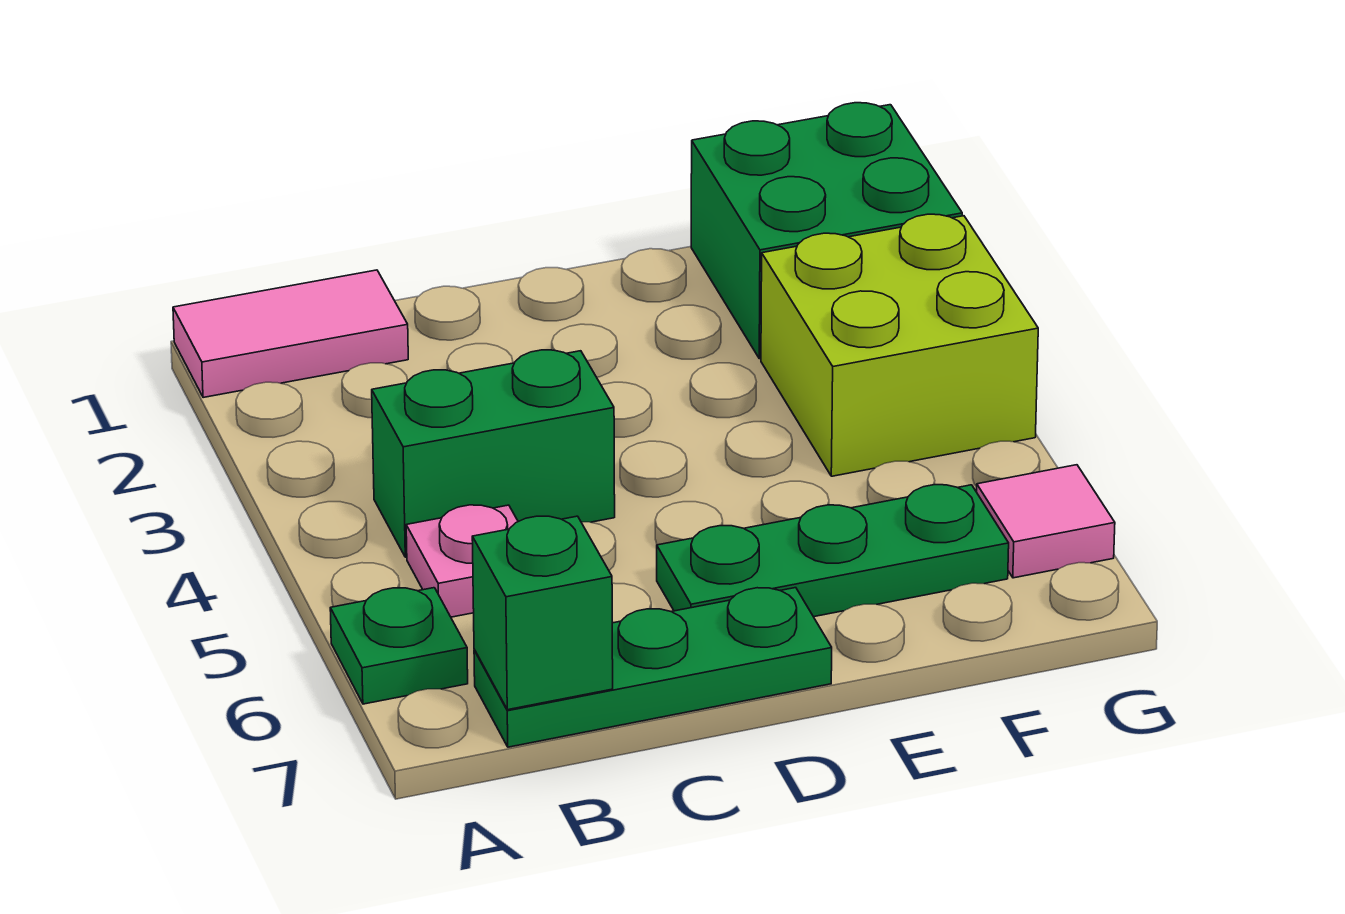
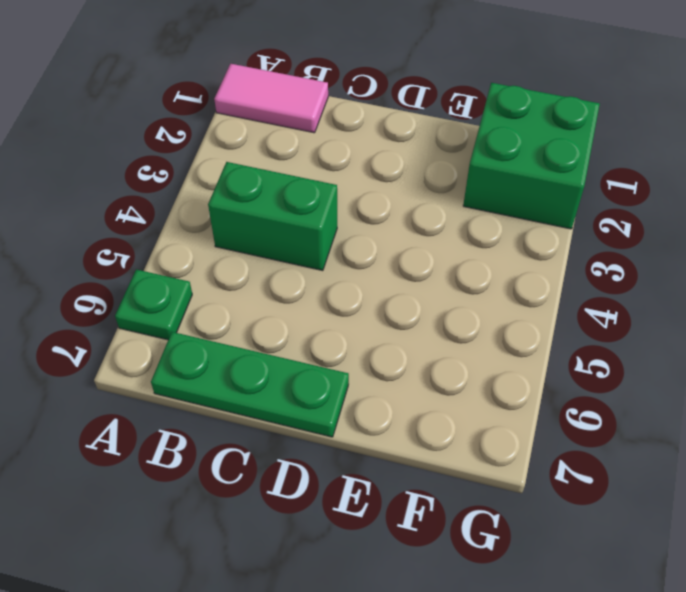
none -> pink plate B5 level 1
none -> green plate D6:F6 level 1

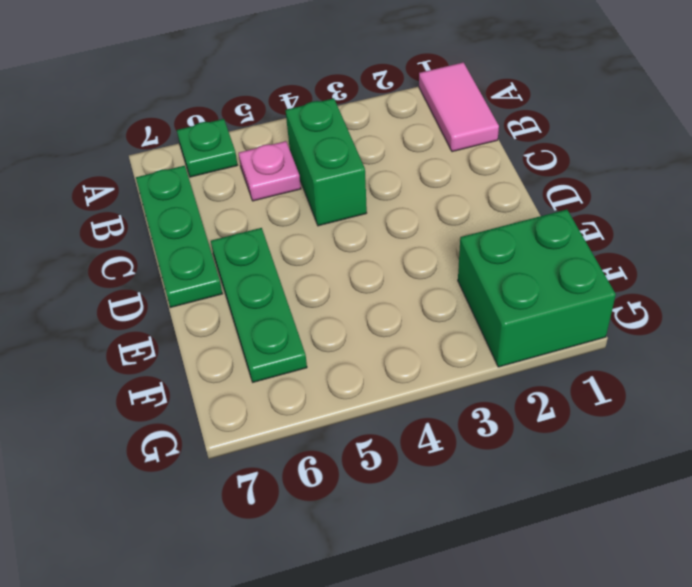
none -> lime brick F3:G4 level 1
none -> pink tile G6 level 1

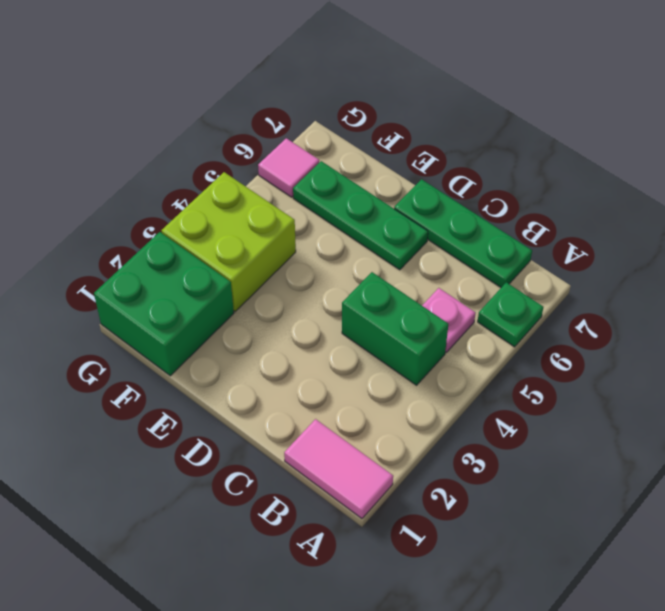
none -> green brick B7 level 2

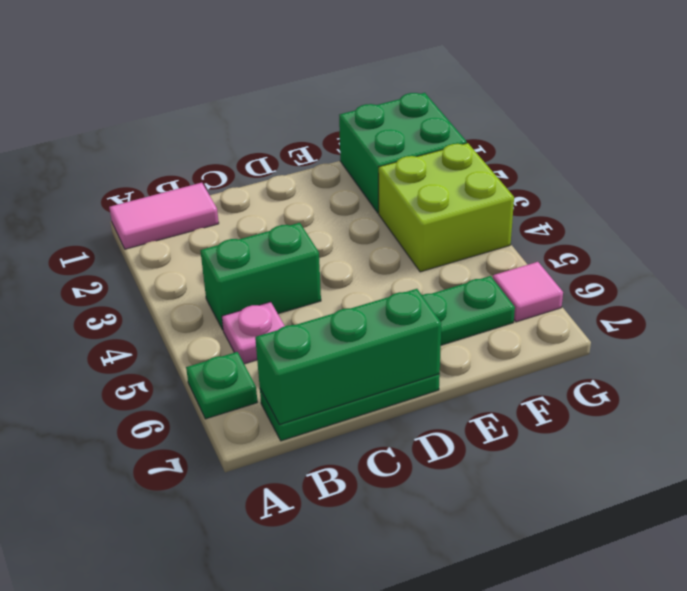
green brick B7:D7 level 2 -> green brick B7 level 2

